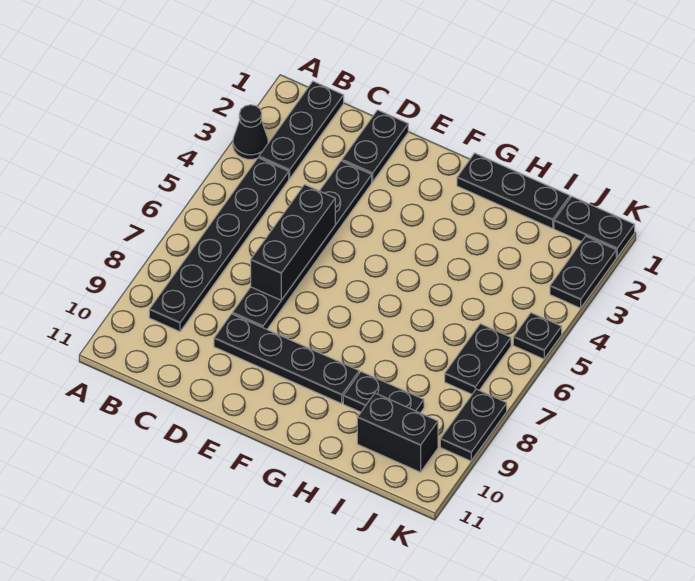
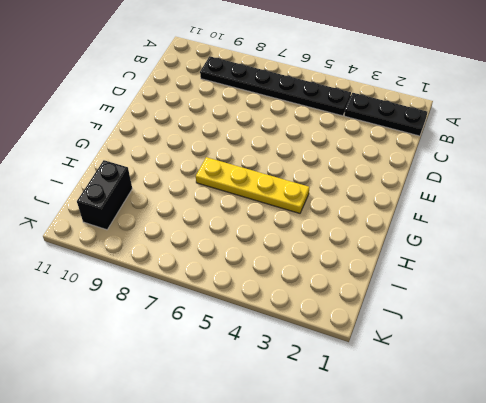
yellow plate G4:G7 level 1 -> none
none -> black cone A3 level 1
none -> black plate D1:D2 level 1
none -> black plate D3:D8 level 1

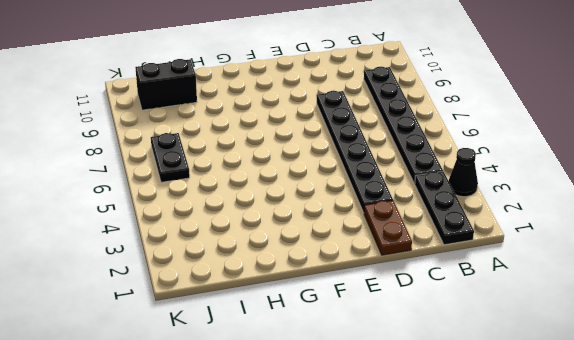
brown plate D1:D2 level 1 -> black plate D1:D2 level 1
none -> black plate D9:G9 level 1
none -> black plate G1:I1 level 1
none -> black plate H9:I9 level 1

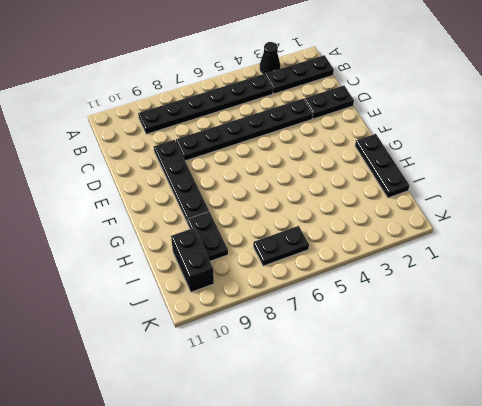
none -> black plate J1:K1 level 1
none -> black plate K2:K3 level 1
none -> black plate K5 level 1

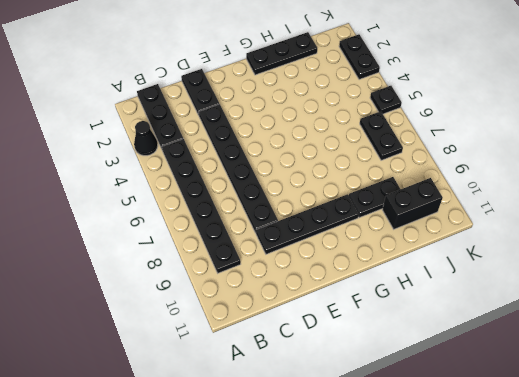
none -> black plate J1:K1 level 1
none -> black plate K8:K9 level 1
none -> black brick D5:D7 level 2

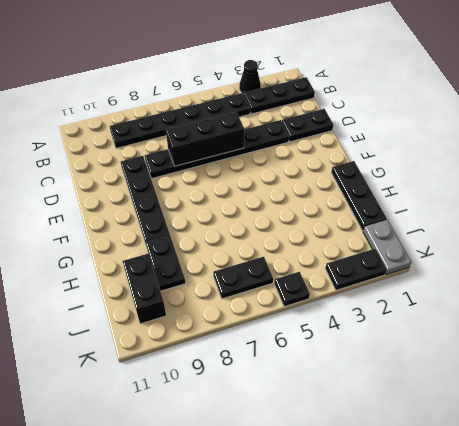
grey plate J1:K1 level 1 -> black plate J1:K1 level 1
none -> black plate K8:K9 level 1

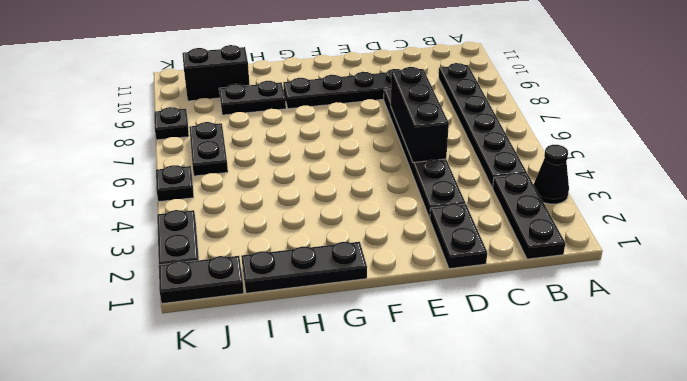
black plate K8 level 1 -> black plate K8:K9 level 1

